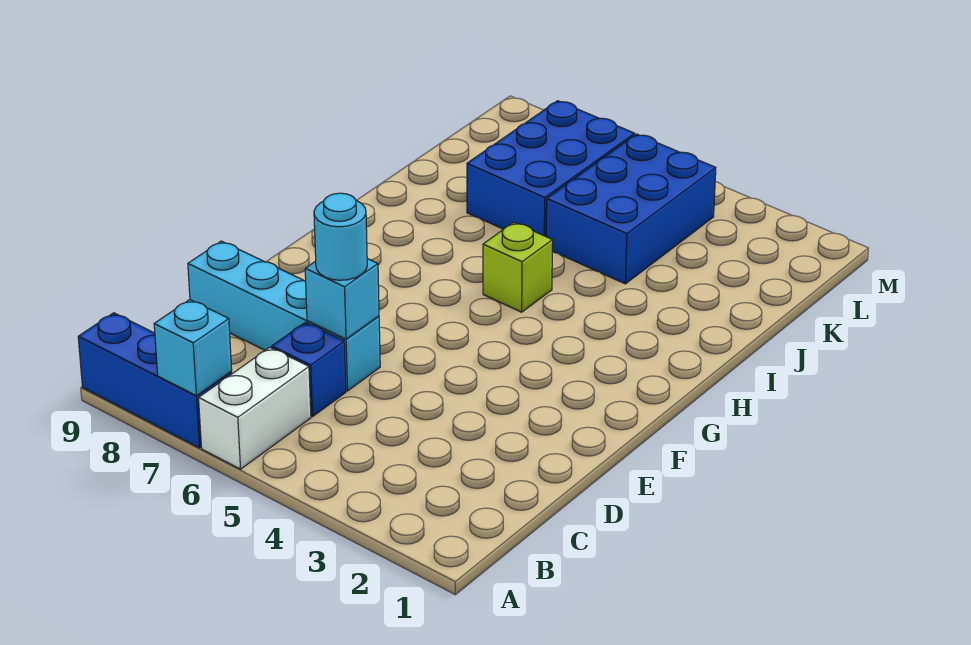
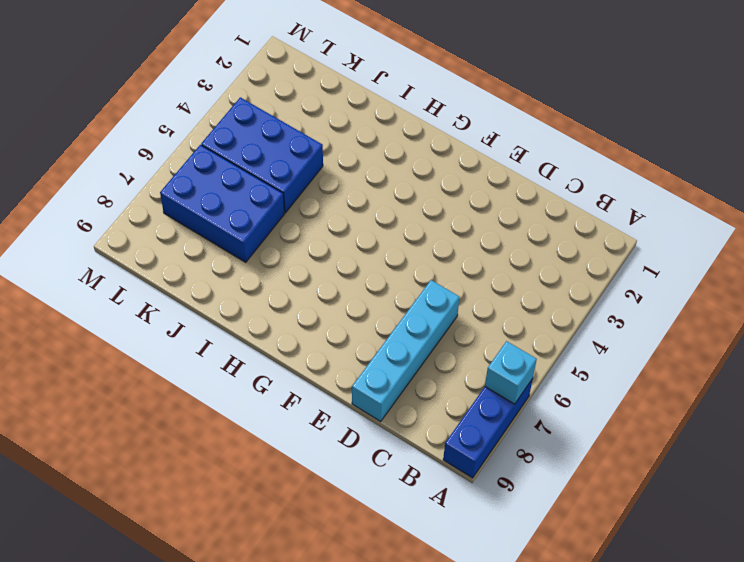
none -> white brick A6:B6 level 1
none -> blue brick C6 level 1

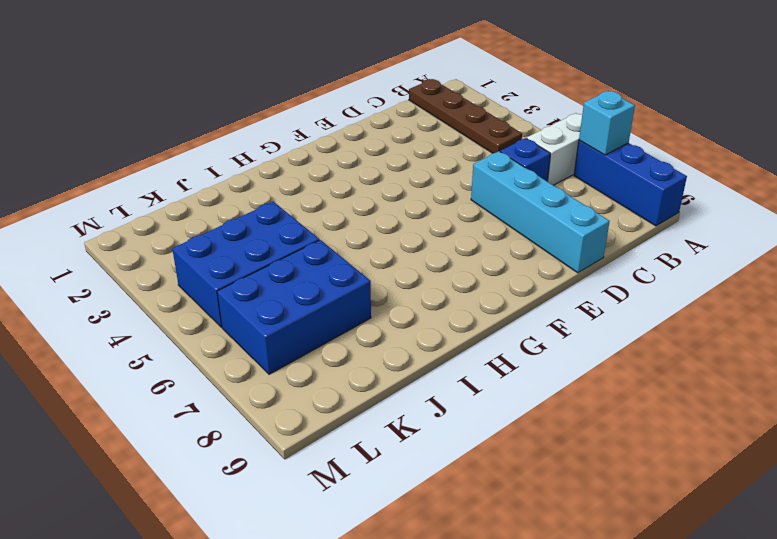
brown plate B1:B4 level 1 -> none
none -> lime brick H5 level 1
none -> cyan brick D6 level 2

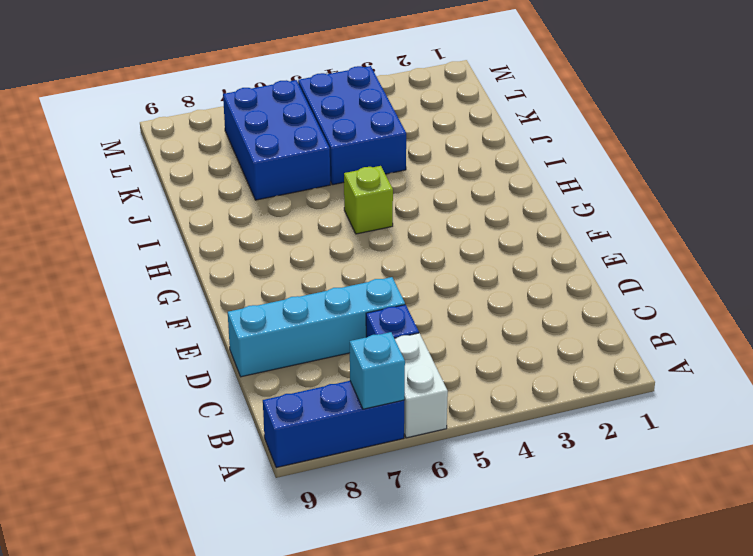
none -> cyan brick D6 level 2
none -> cyan round brick D6 level 3

